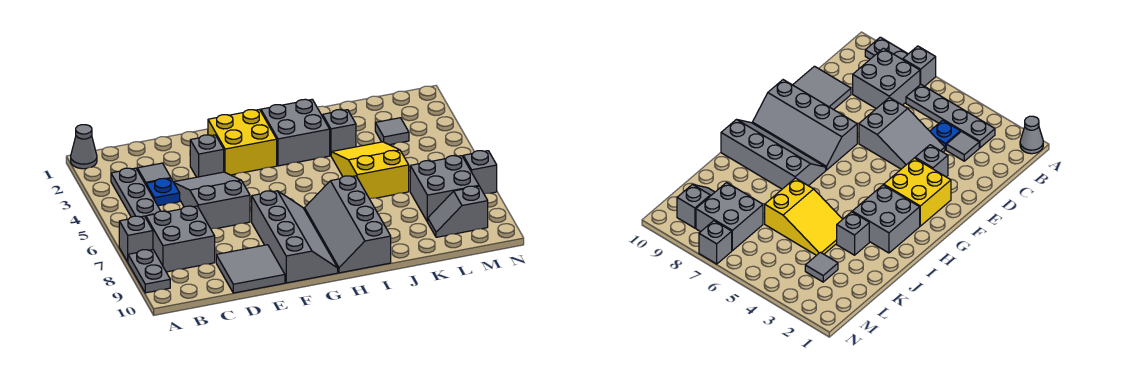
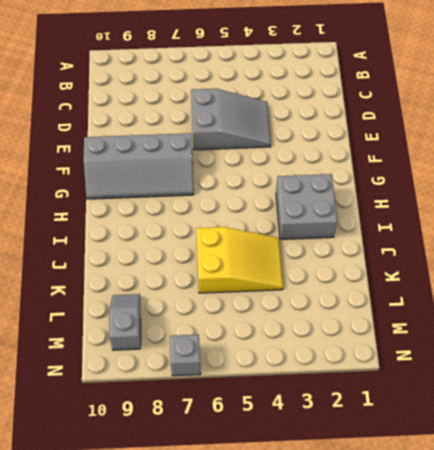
none -> grey cone A1 level 1
none -> grey brick A7 level 1
none -> grey plate A8:A9 level 1

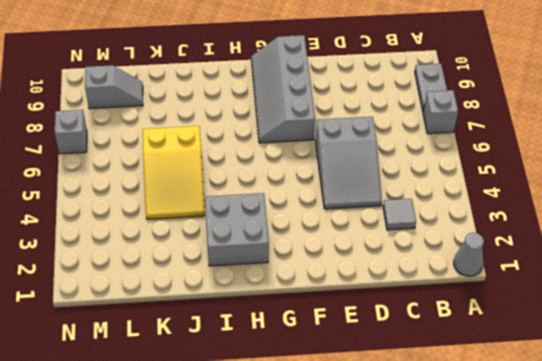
none -> grey plate B3:B6 level 1
none -> grey brick B7:C8 level 1
none -> blue plate C4 level 1

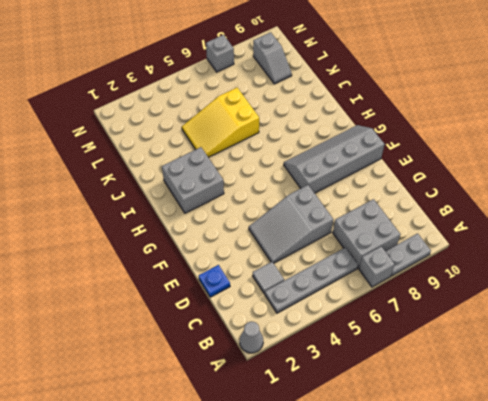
blue plate D1 level 1 -> blue plate C4 level 1
none -> grey tile D9:E10 level 1
none -> grey brick E3 level 1
none -> yellow brick F2:G3 level 1

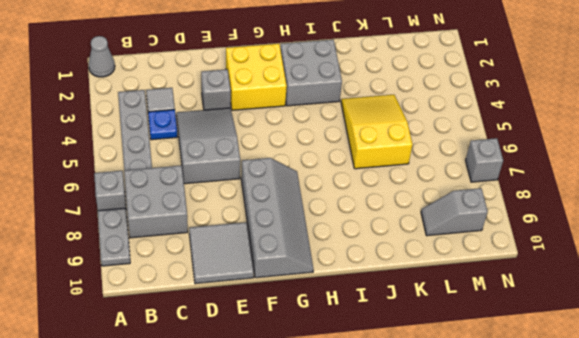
none -> grey slope H7:I10 level 1 top I
none -> grey brick J3 level 1
none -> grey tile L3 level 1

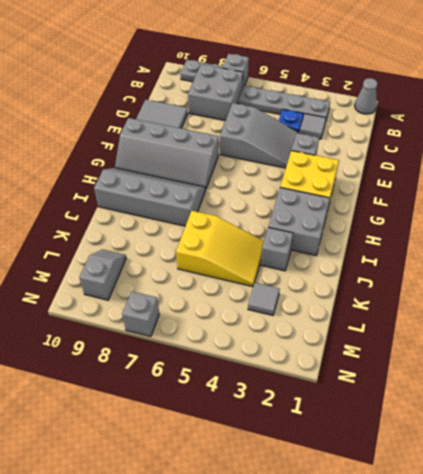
none -> grey brick L7:M8 level 1

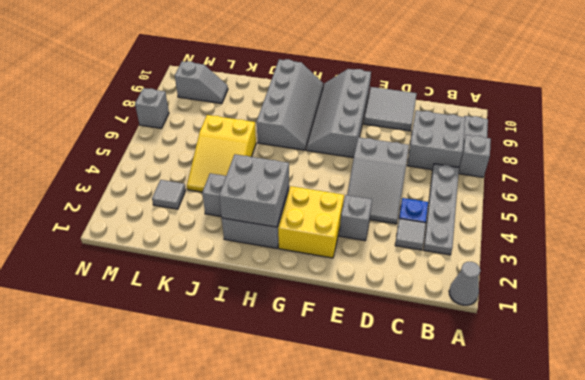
grey brick H2:I3 level 2 -> grey brick L7:M8 level 1

